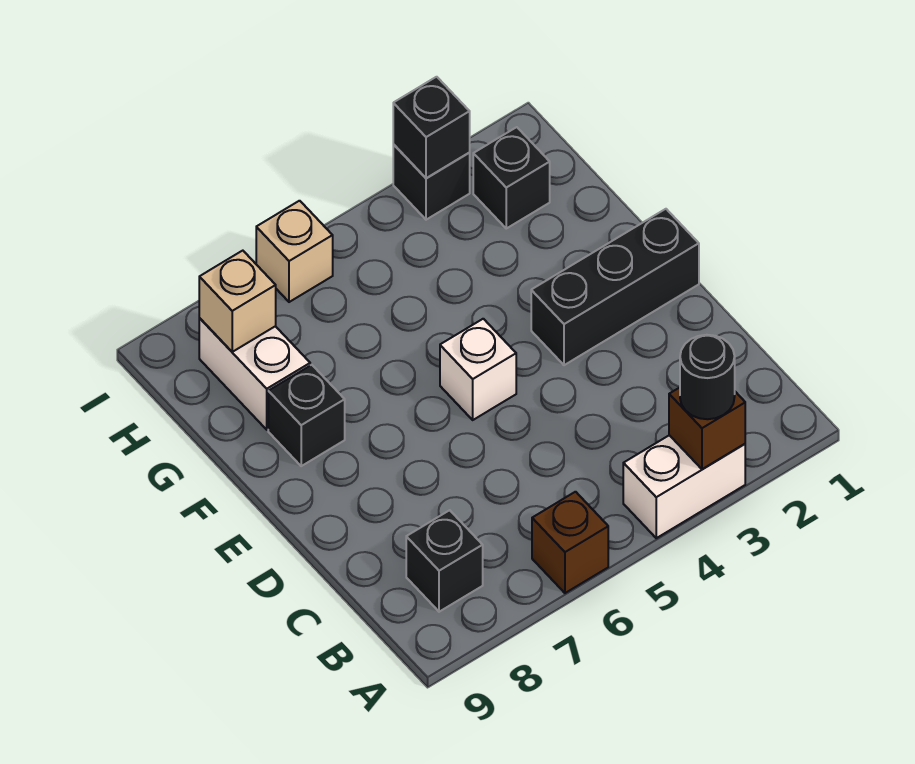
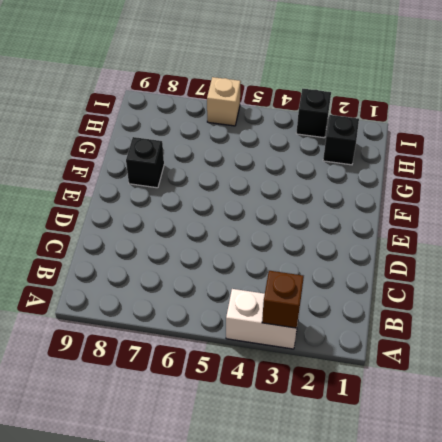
none -> brown brick A6 level 1
none -> black brick B8 level 1
none -> black brick E1:E3 level 1

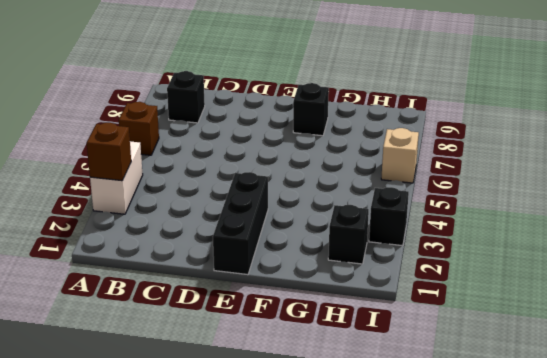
none -> white brick E5 level 1
none -> white brick G8:H8 level 1
none -> tan brick H8 level 2

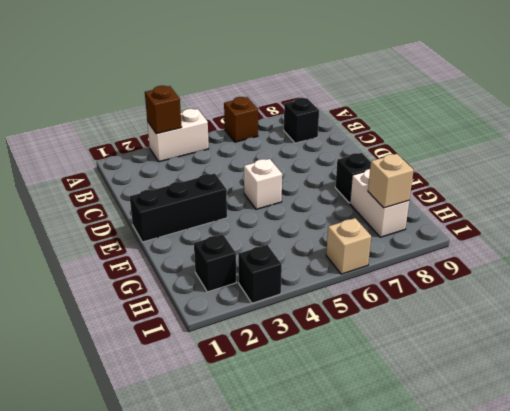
none -> black brick I3 level 2
none -> black round brick A3 level 3

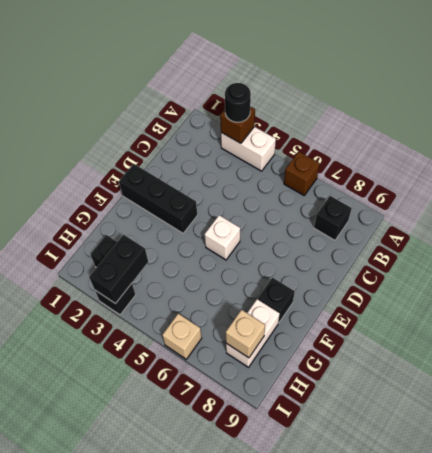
black brick H3:I3 level 2 -> black brick I3 level 2

